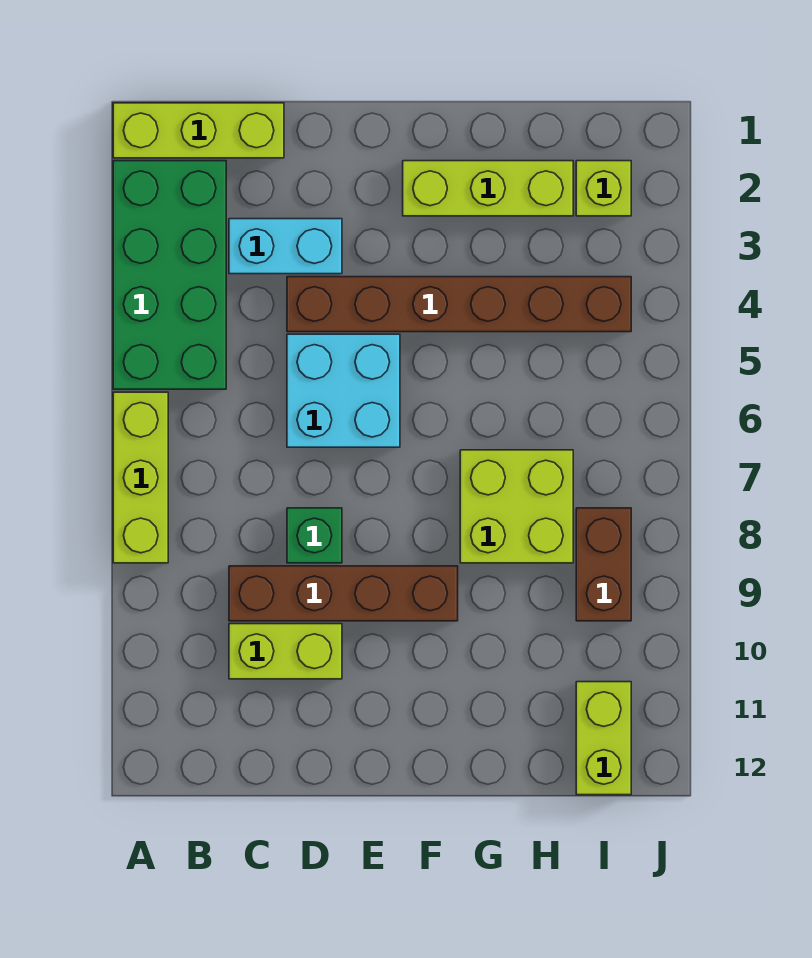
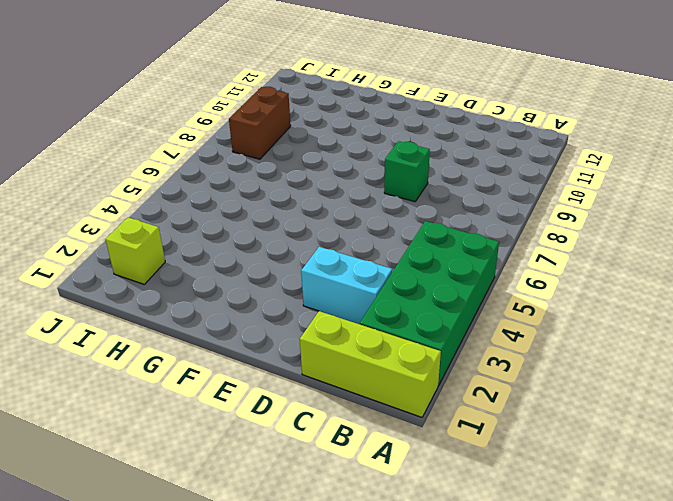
none -> lime brick A6:A8 level 1
none -> brown brick C9:F9 level 1
none -> lime brick C10:D10 level 1

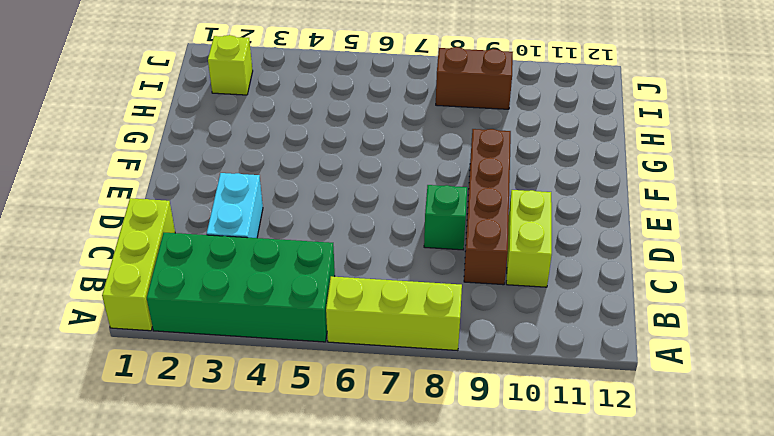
none -> brown brick D4:I4 level 1
none -> cyan brick D5:E6 level 1
none -> lime brick F2:H2 level 1

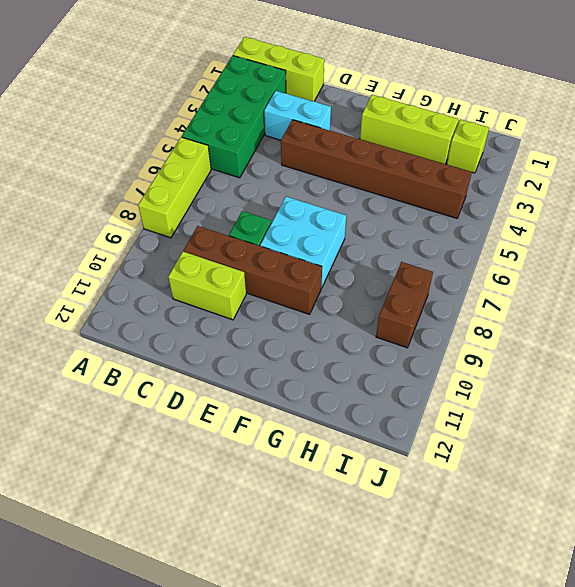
cyan brick E7:F8 level 1 -> cyan brick D5:E6 level 1
none -> lime brick G7:H8 level 1
none -> lime brick I11:I12 level 1

